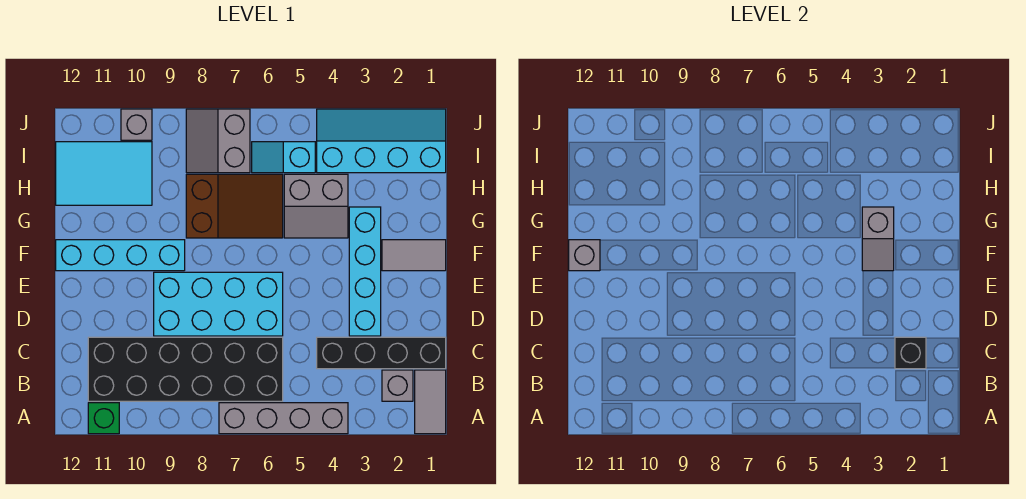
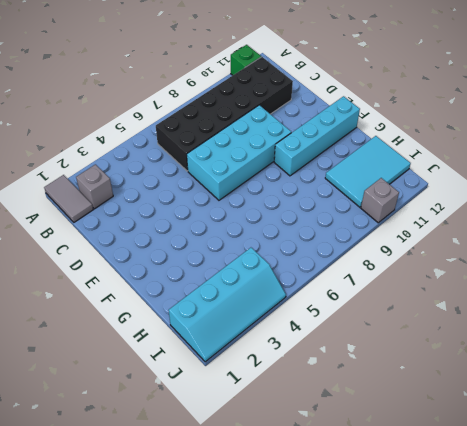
none -> grey brick A4:A7 level 1
none -> black brick C1:C4 level 1
none -> cyan brick D3:G3 level 1

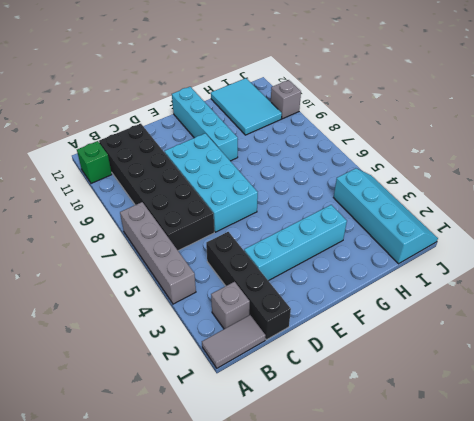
none -> grey tile F1:F2 level 1
none -> grey slope G4:H5 level 1 top H
none -> brown slope G6:H8 level 1 top 8

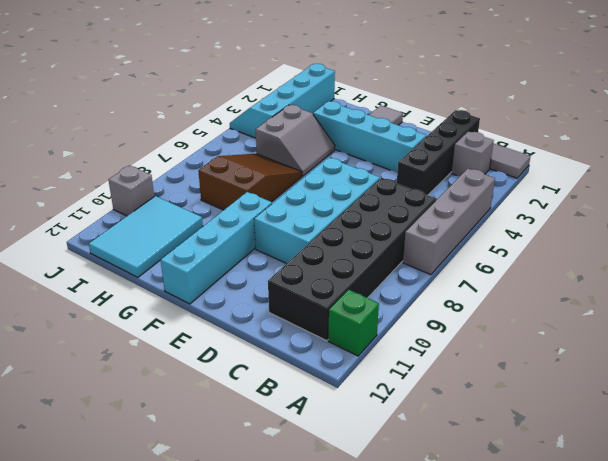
none -> cyan slope I5:I6 level 1 top 5
none -> grey slope I7:J8 level 1 top 7
none -> black brick C2 level 2

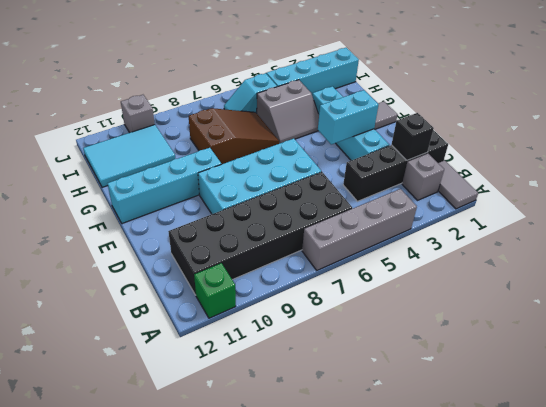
cyan brick E3:E4 level 2 -> none
none -> grey slope I7:J8 level 1 top 7
none -> grey slope F3:G3 level 2 top G
none -> grey brick F12 level 2

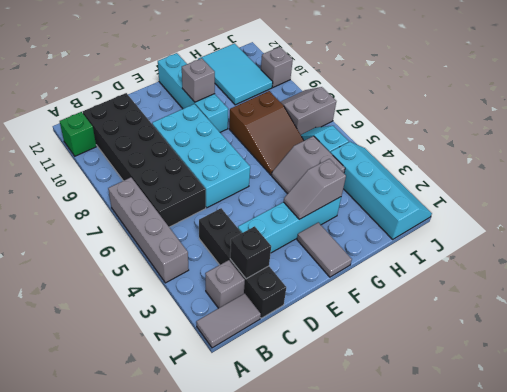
grey brick F10 level 2 -> grey brick F12 level 2

